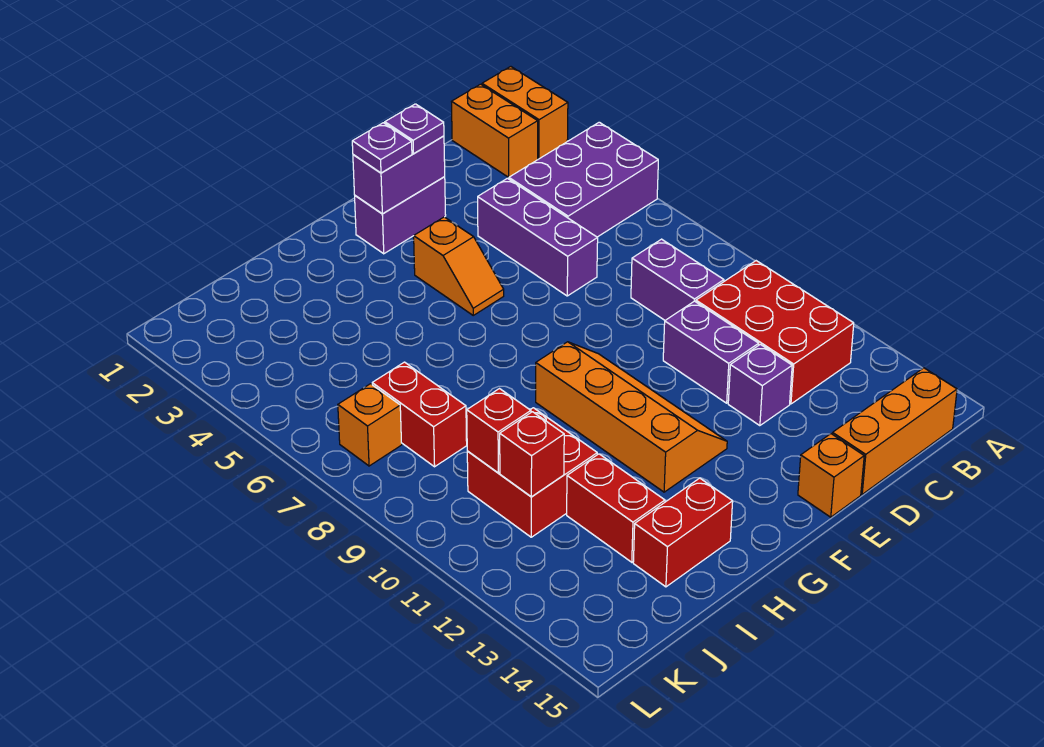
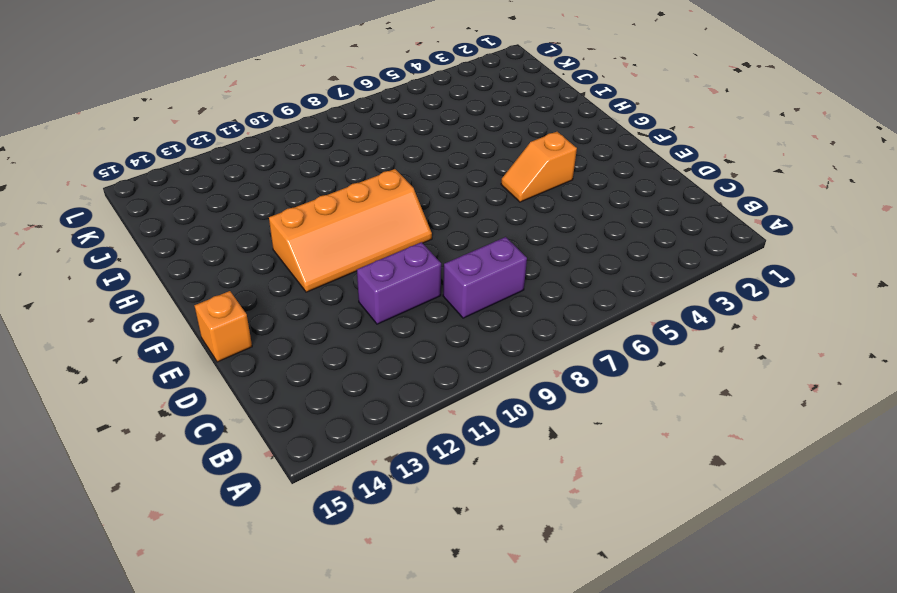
none -> orange brick A1:A2 level 1
none -> purple brick A4:C5 level 1
none -> orange brick B1:B2 level 1

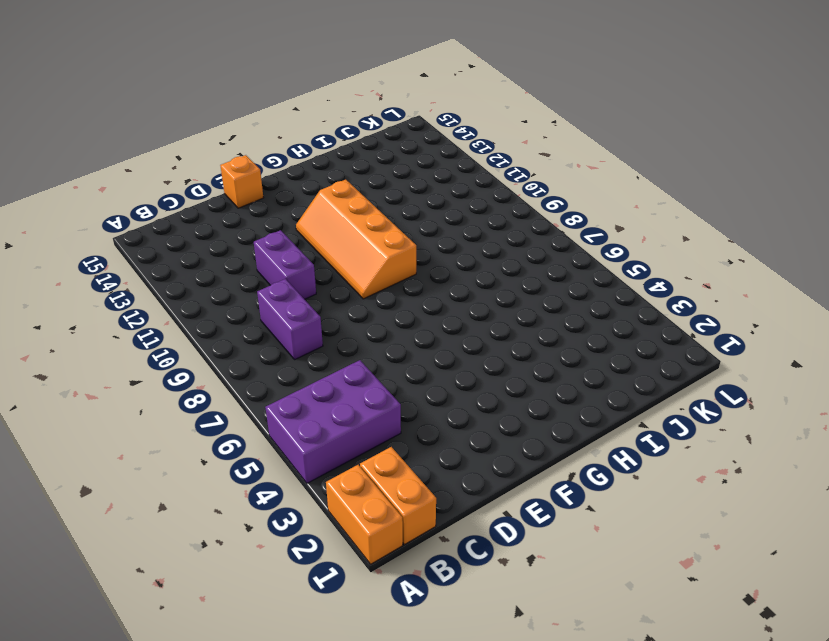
none -> red brick B10:C12 level 1
none -> orange brick B15:D15 level 1
none -> purple brick D4:D6 level 1

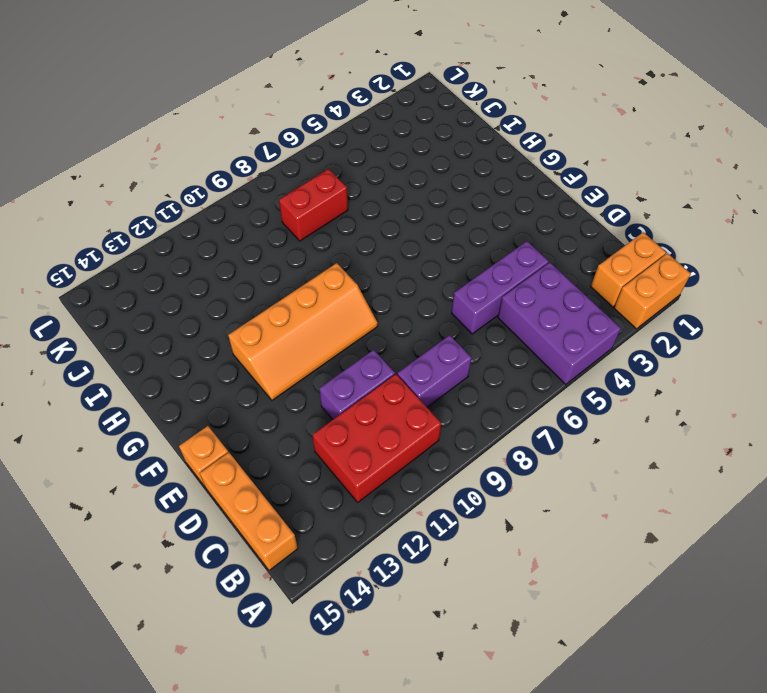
none -> purple brick D12 level 1
none -> purple brick E2:F2 level 1
none -> orange slope F4:F5 level 1 top 4

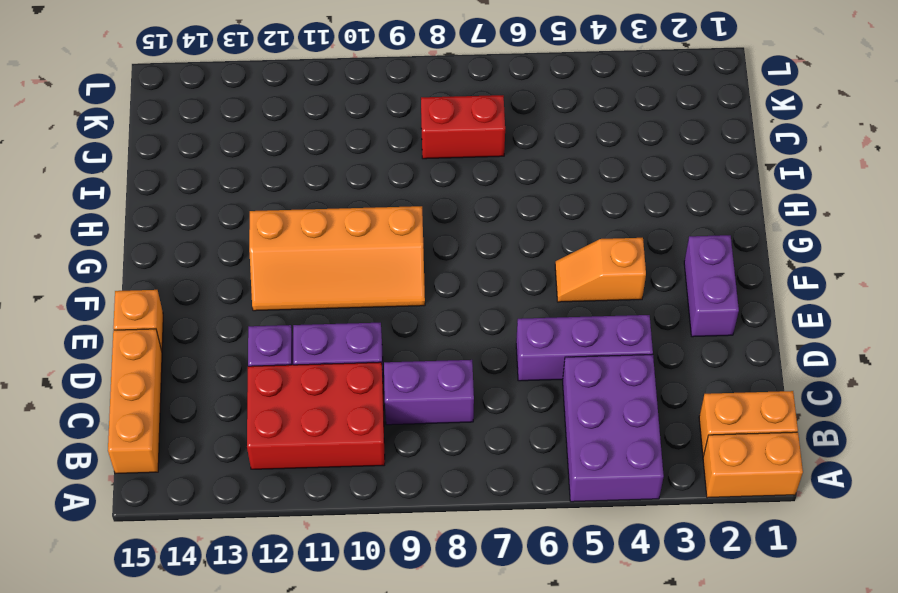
none -> red brick H14:I14 level 1
none -> red brick I10:J11 level 1
none -> red brick I12:I13 level 1

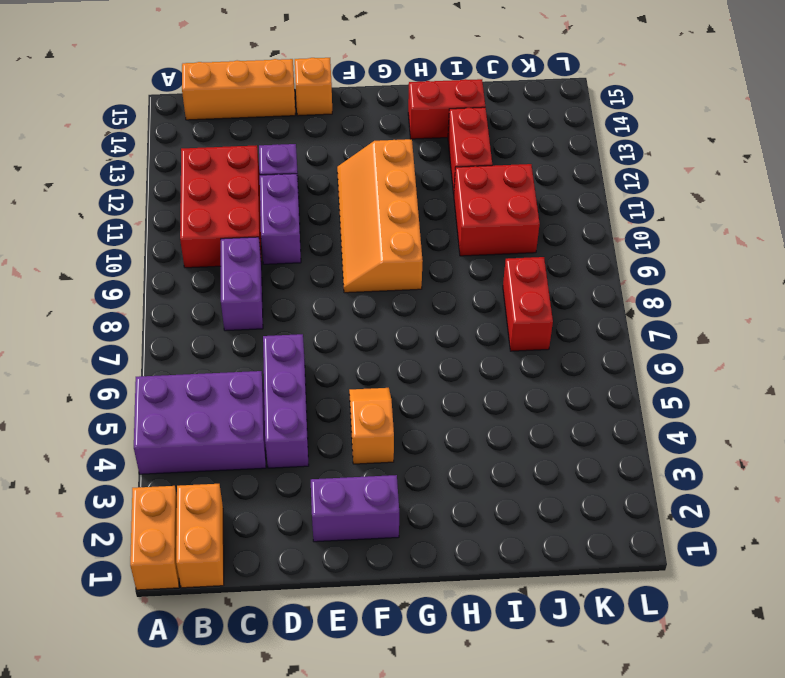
none -> orange brick K7 level 1
none -> purple brick E2:F2 level 2
none -> red brick J10 level 2

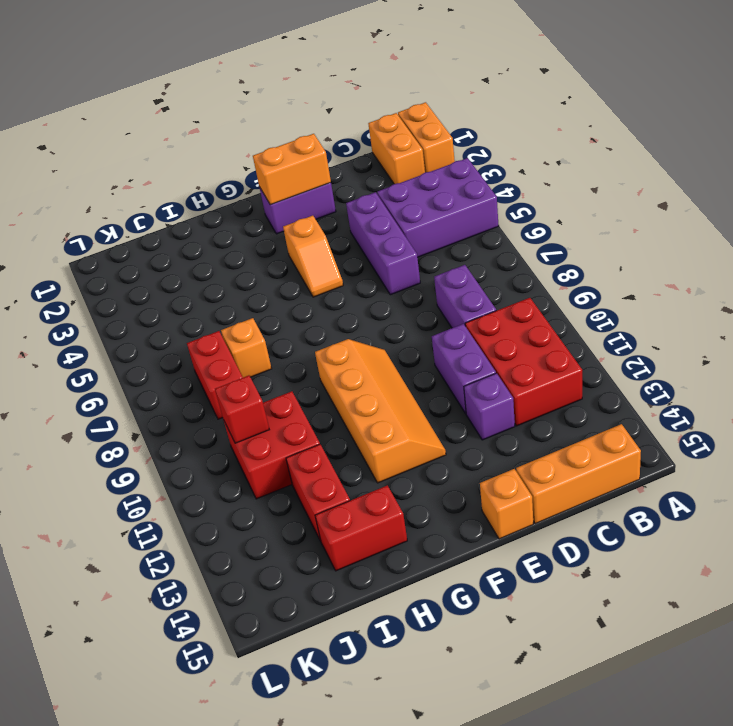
orange brick E2:F2 level 2 -> purple brick E2:F2 level 2
orange brick I7 level 1 -> orange brick K7 level 1
none -> red brick J11 level 2
none -> purple plate E2 level 3
none -> purple plate F2 level 3

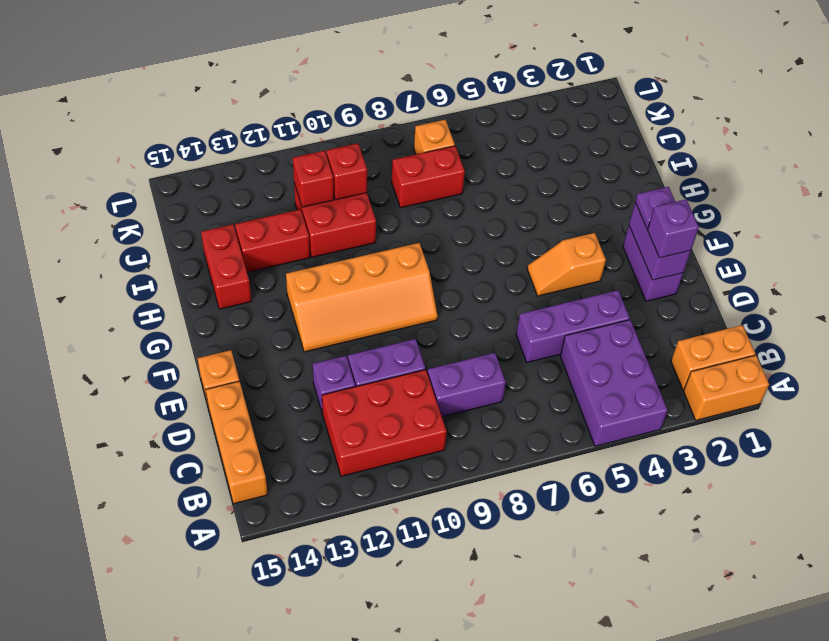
purple brick E2 level 3 -> purple plate E2 level 3

